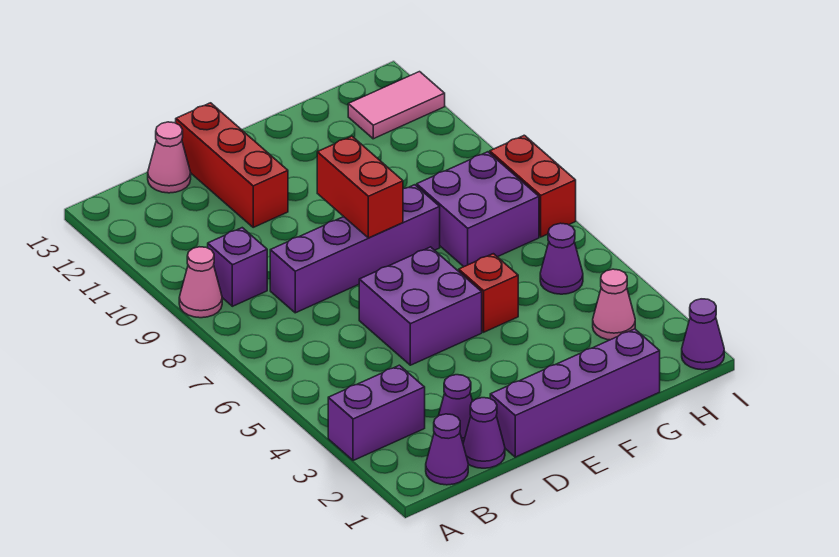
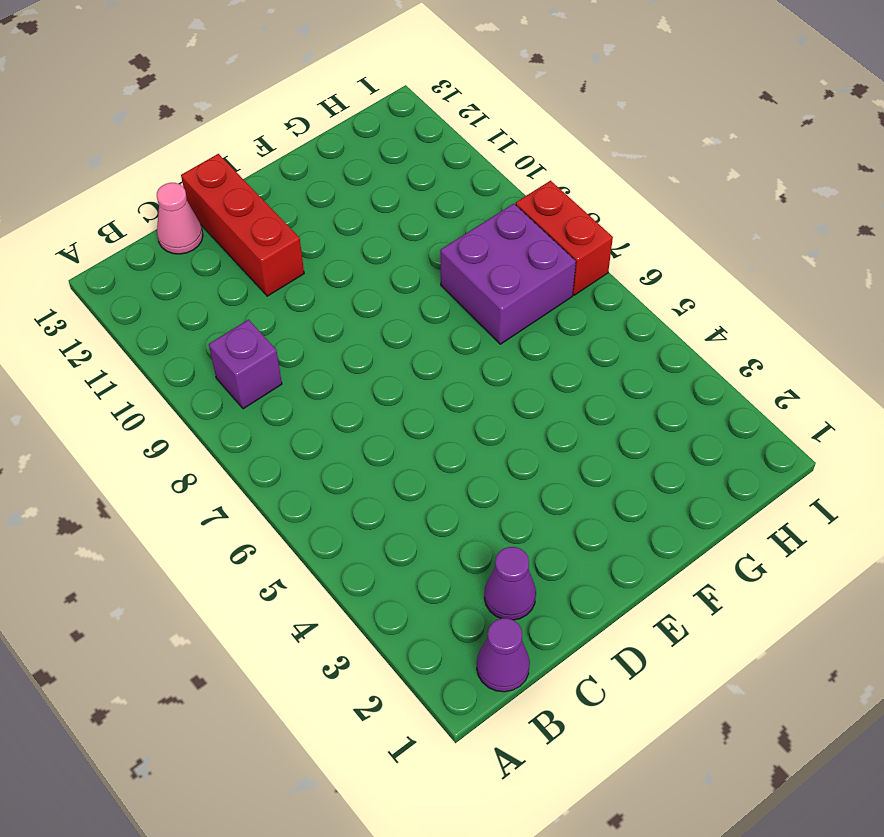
none -> purple brick A3:B3 level 1
none -> pink cone A9 level 1
none -> purple cone C1 level 1

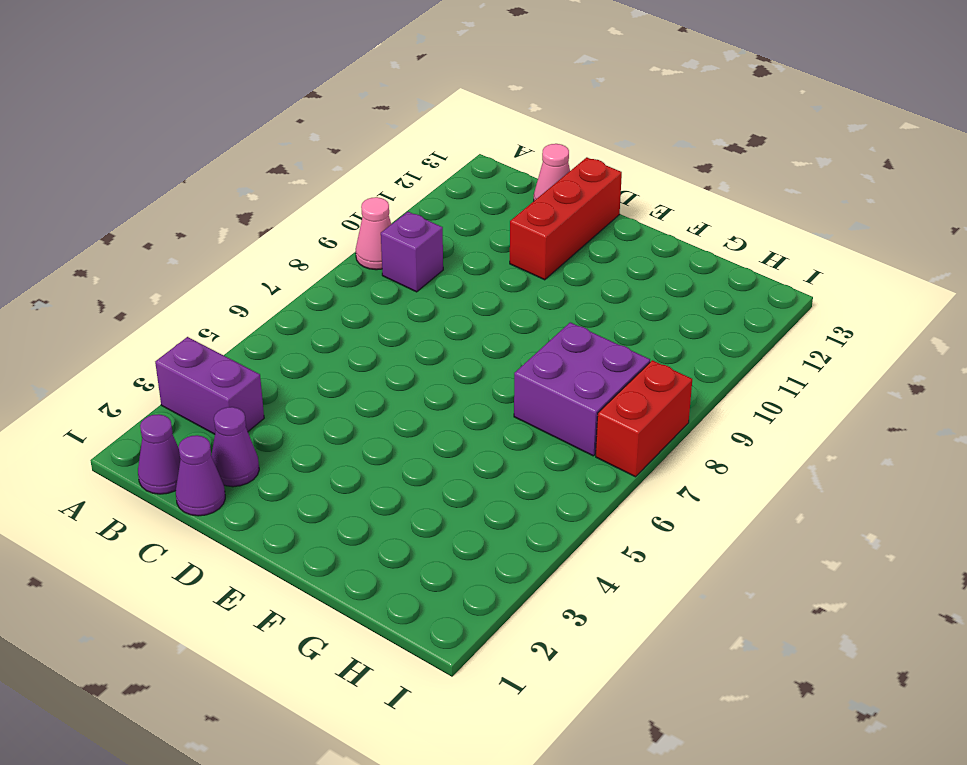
none -> purple brick C8:F8 level 1
none -> purple brick D1:G1 level 1
none -> purple brick D5:E6 level 1

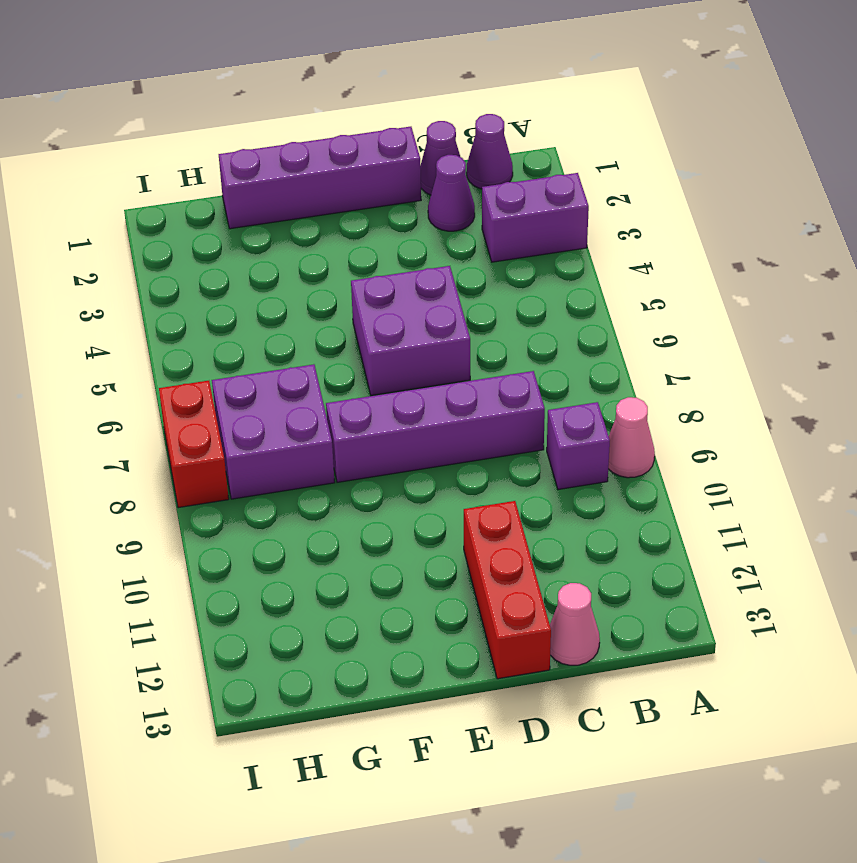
none -> red brick F5 level 1
none -> pink cone H3 level 1
none -> purple cone H5 level 1

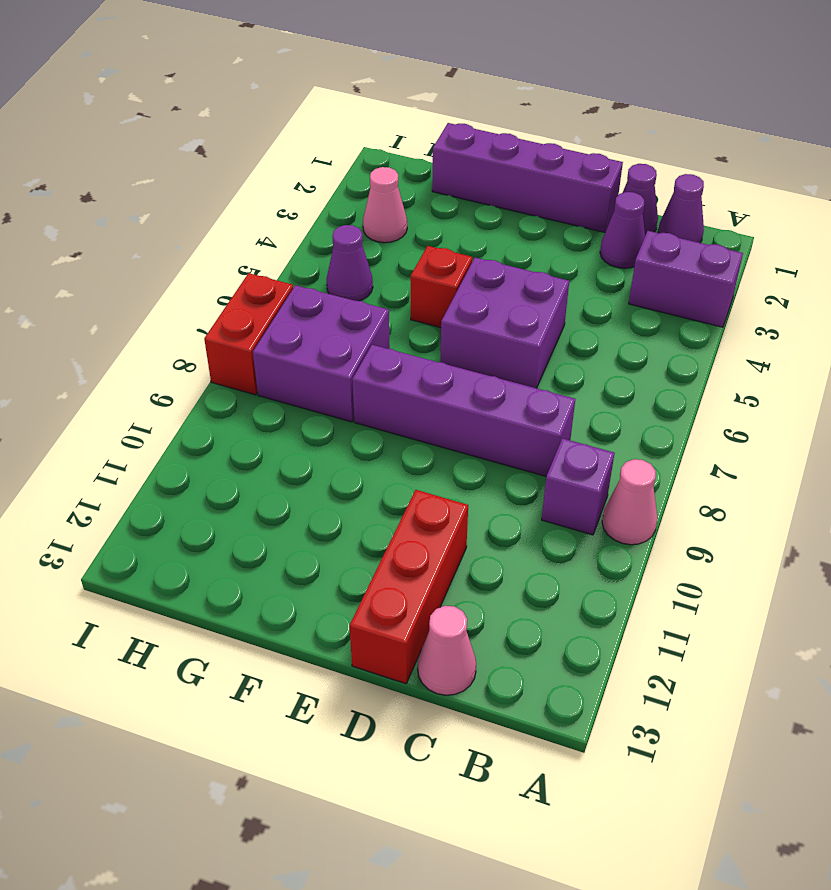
none -> pink tile H12:I12 level 1
none -> purple cone I1 level 1
none -> red brick E8:E9 level 2

